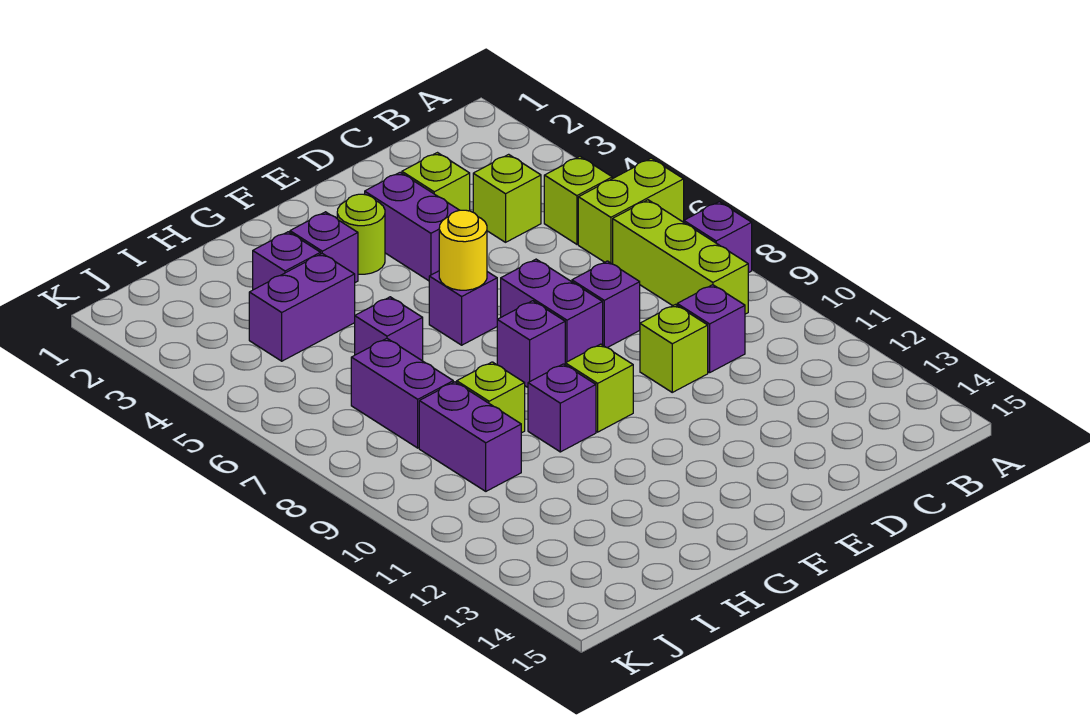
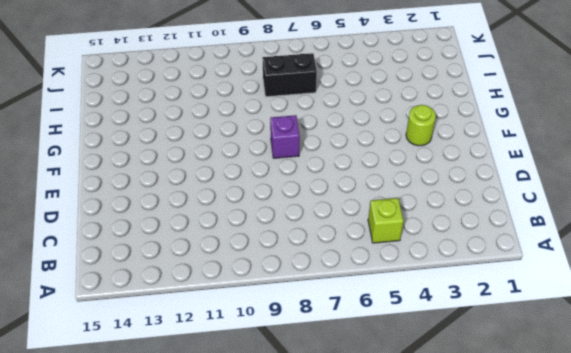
black brick I7:I8 level 1 -> purple brick I7:I8 level 1
none -> lime brick A6:B6 level 1
none -> purple brick A8 level 1
none -> lime brick B7:B9 level 1

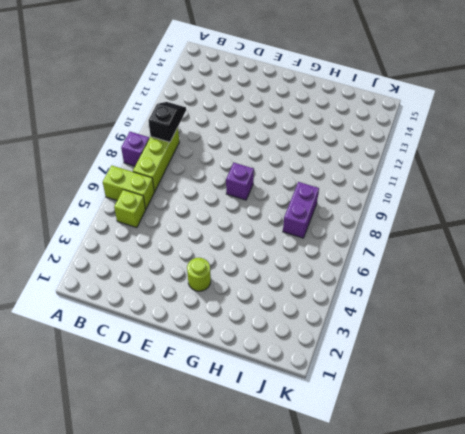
black slope B9:B10 level 2 top 9 -> none
none -> lime brick C4 level 1
none -> purple brick C10 level 1
none -> lime brick D3 level 1

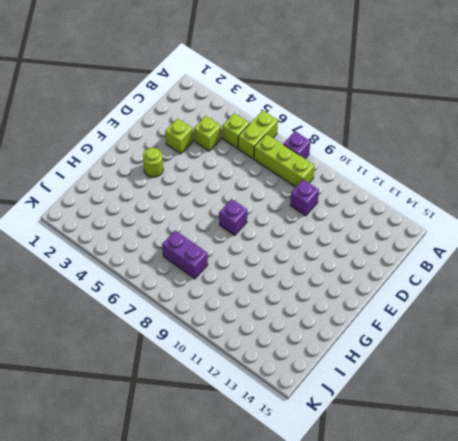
none -> purple brick D8 level 1
none -> lime brick D10 level 1
none -> purple brick E3:E4 level 1

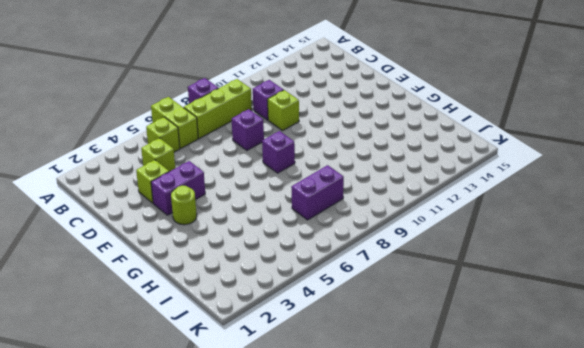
none -> purple brick E7:E8 level 1
none -> purple brick F6 level 1
none -> lime brick F10 level 1

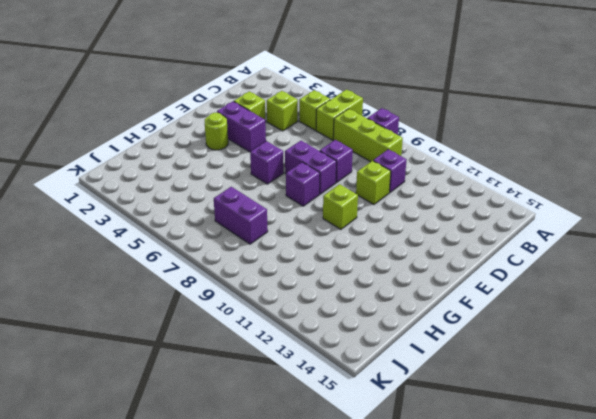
none -> purple brick G3 level 1
none -> purple brick G10 level 1
none -> purple brick H3 level 1

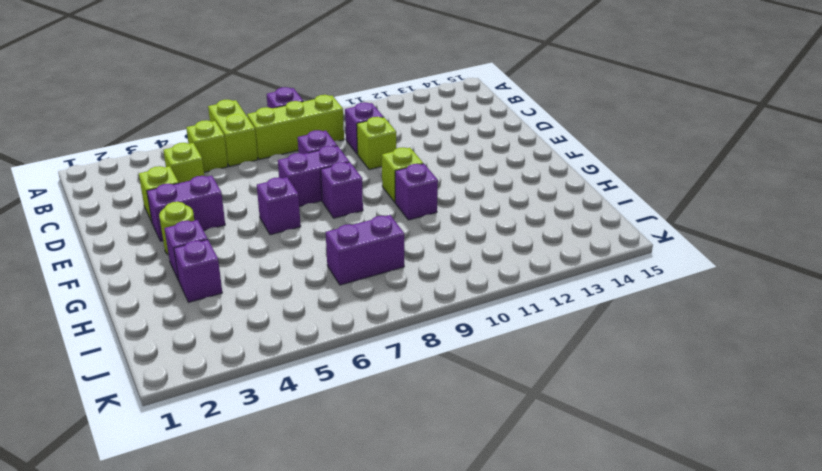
none -> purple brick H4:I4 level 1
none -> purple brick H6 level 1
none -> lime brick H9 level 1

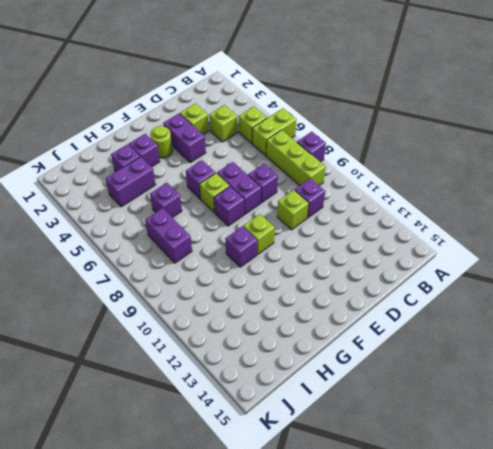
lime brick F7 level 1 -> lime brick H9 level 1
none -> purple brick I9:I10 level 1
none -> yellow round brick F6 level 2

